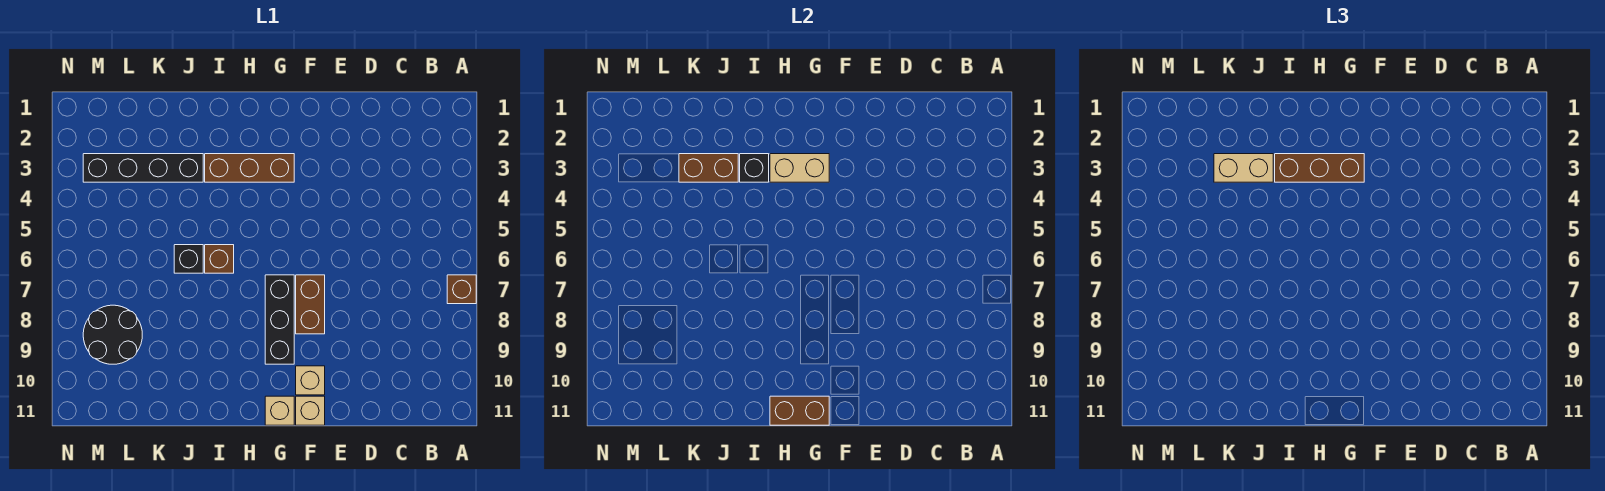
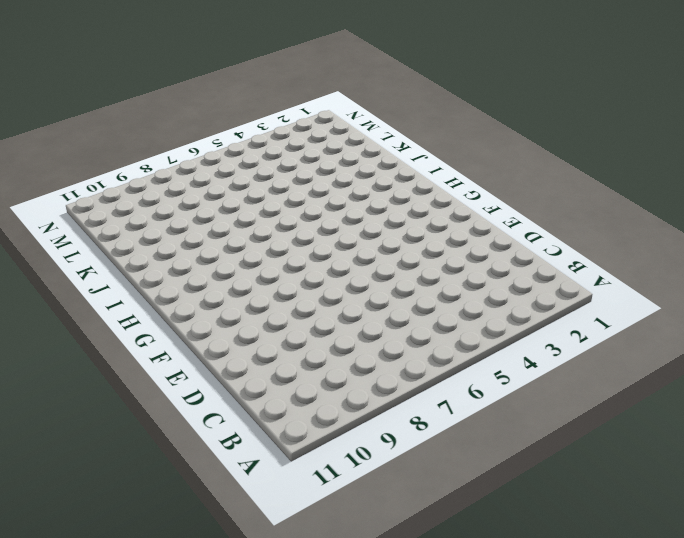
none -> brown brick A7 level 1
none -> brown brick F7:F8 level 1
none -> tan brick F10 level 1

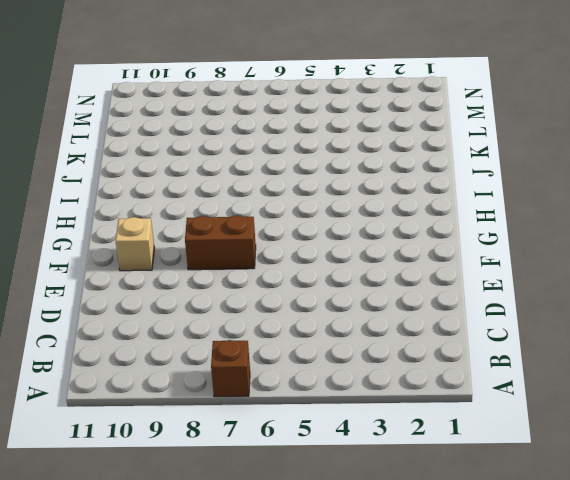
none -> tan brick F11 level 1
none -> brown brick G3:I3 level 1
none -> black brick G7:G9 level 1

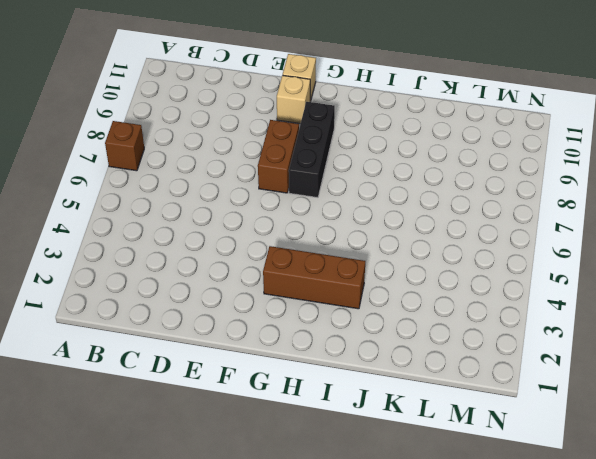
none -> tan brick G11 level 1
none -> brown brick I6 level 1
none -> black brick J3:M3 level 1

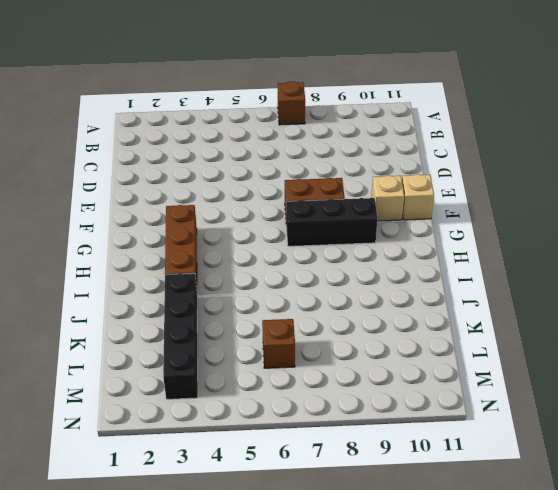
brown brick L6 level 1 -> brown brick I6 level 1
none -> tan brick G11 level 1
none -> black brick J6 level 1
none -> black round brick L8:M9 level 1

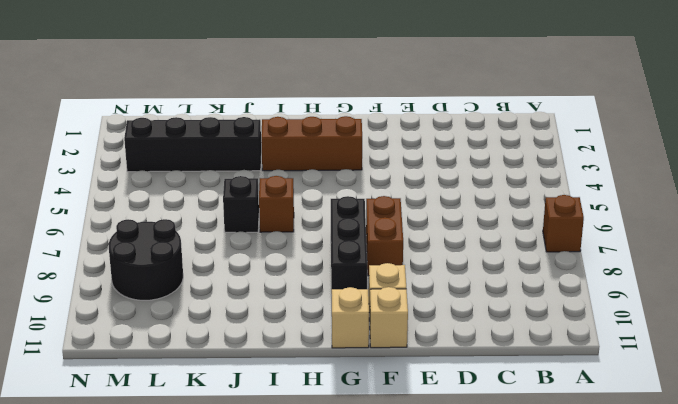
none -> tan brick G3:H3 level 2
none -> brown brick G11:H11 level 2
none -> black brick I3 level 2

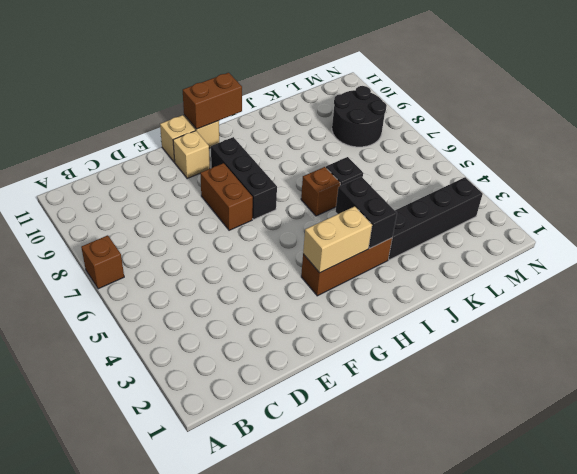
black brick I3:I4 level 2 -> black brick I3 level 2
none -> brown brick J3:K3 level 2
none -> brown brick G3:I3 level 3
none -> tan brick J3:K3 level 3

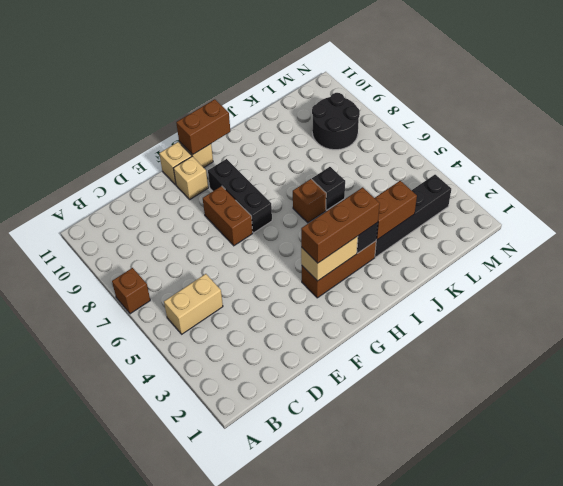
tan brick B5:C5 level 1 -> tan brick J3:K3 level 3

